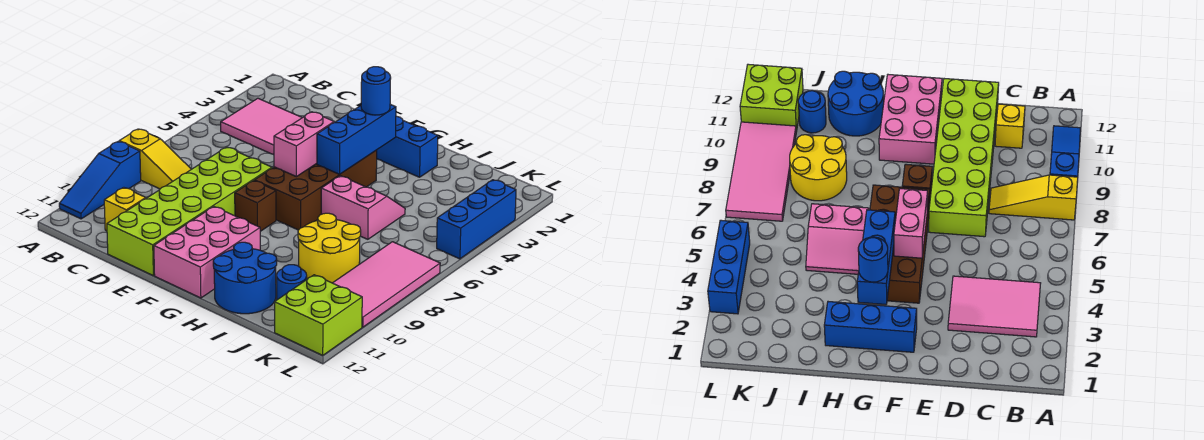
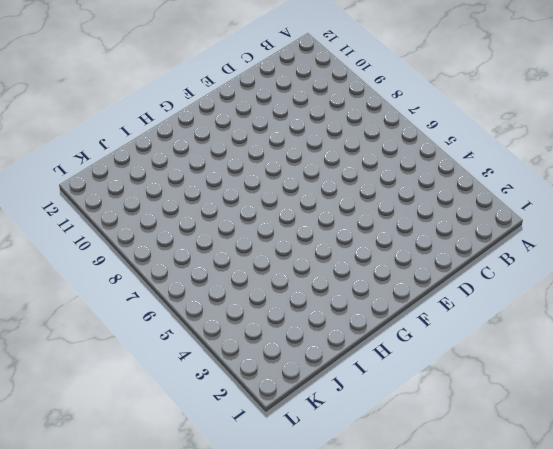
none -> yellow slope A8:C8 level 1 top A
none -> blue slope A9:A11 level 1 top 9
none -> pink tile B3:D4 level 1

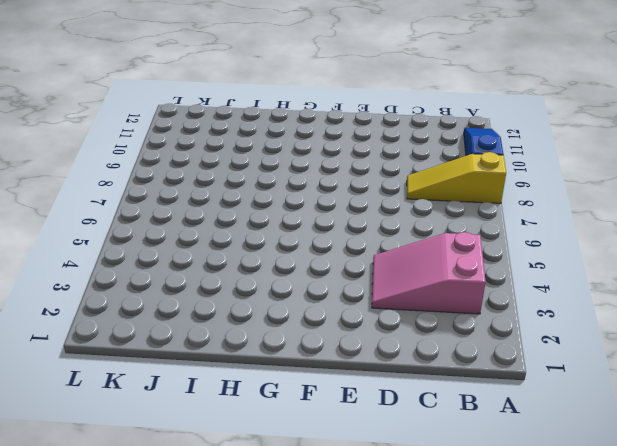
pink slope B3:D4 level 1 top B -> pink tile B3:D4 level 1
none -> yellow brick C11 level 1
none -> lime brick D7:E12 level 1
none -> blue brick F2:H2 level 1

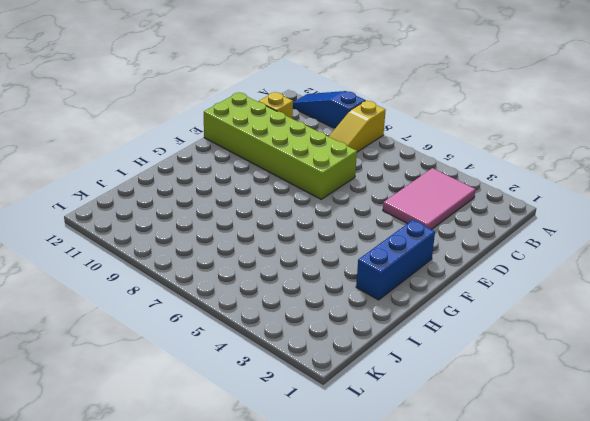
none -> brown brick F4:G7 level 1
none -> brown brick F8 level 1
none -> pink brick F10:G12 level 1

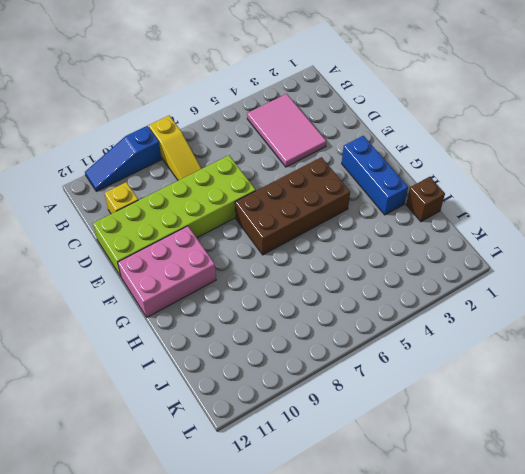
brown brick I1 level 1 -> brown brick F8 level 1
none -> pink slope H5:I6 level 1 top 6
none -> blue round brick H11:I12 level 1
none -> yellow round brick I8:J9 level 1

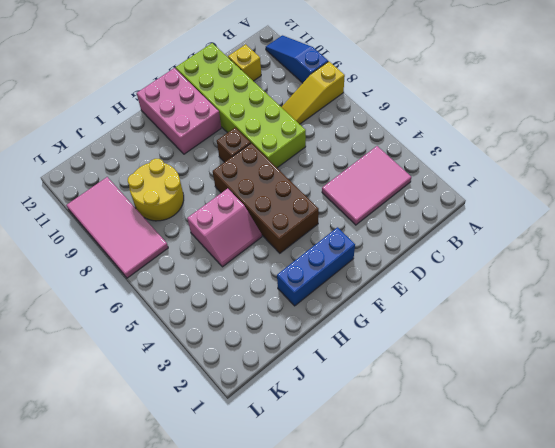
none -> blue round brick H11:I12 level 1
none -> blue round brick J11 level 1
none -> lime brick K11:L12 level 1

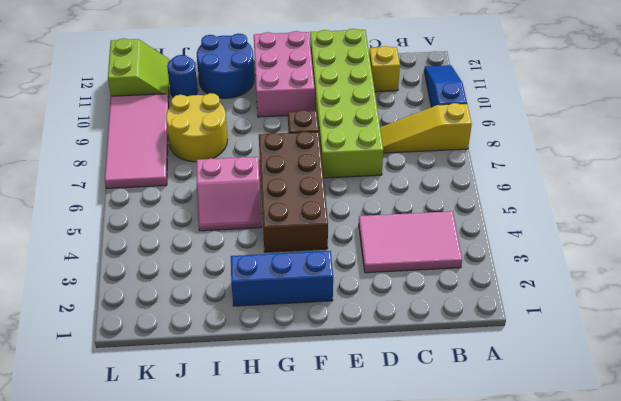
lime slope K11:L12 level 1 top L -> lime brick K11:L12 level 1
none -> blue brick L3:L5 level 1
none -> pink brick F5:F6 level 2
none -> blue brick G3:G5 level 2

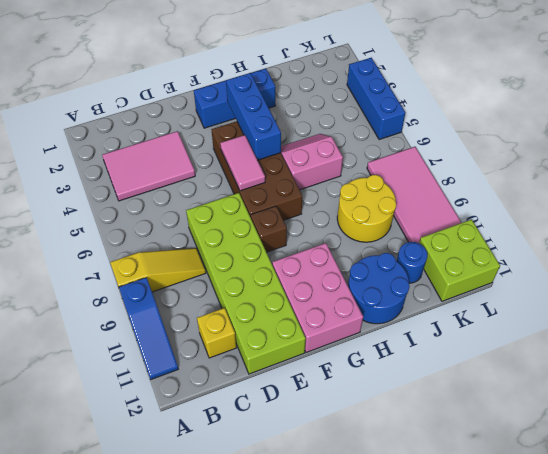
pink tile F5:F6 level 2 -> pink brick F5:F6 level 2
none -> blue round brick G3 level 3

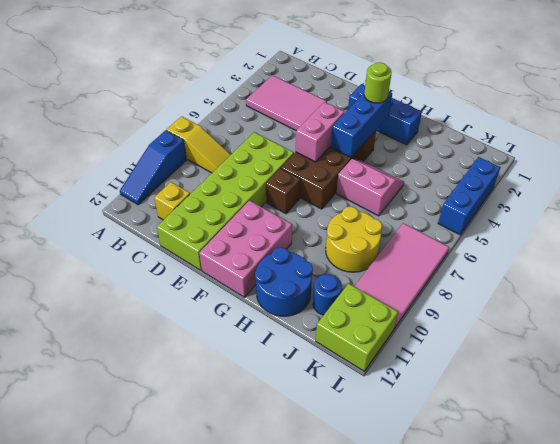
lime round brick G3 level 3 -> blue round brick G3 level 3

